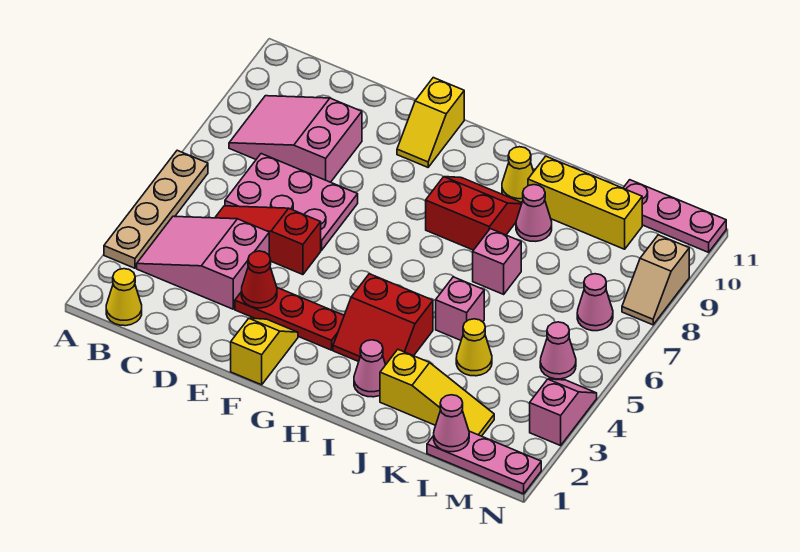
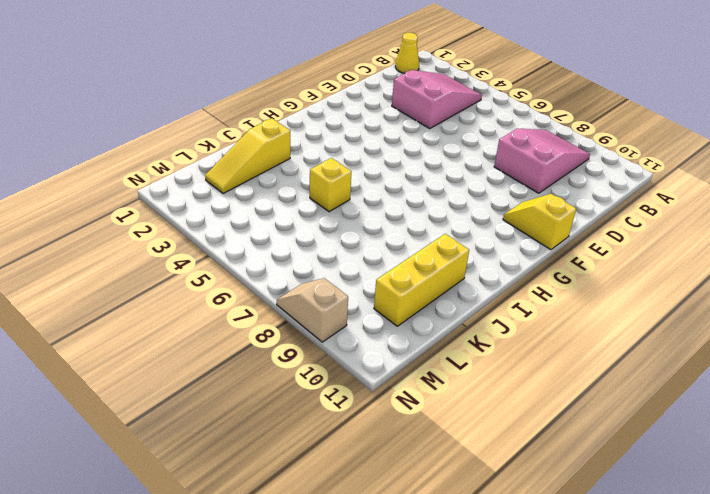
yellow brick J5 level 1 -> pink brick J5 level 1
none -> tan plate A3:A6 level 1
none -> red slope C5:E5 level 1 top E
none -> pink plate C6:E7 level 1

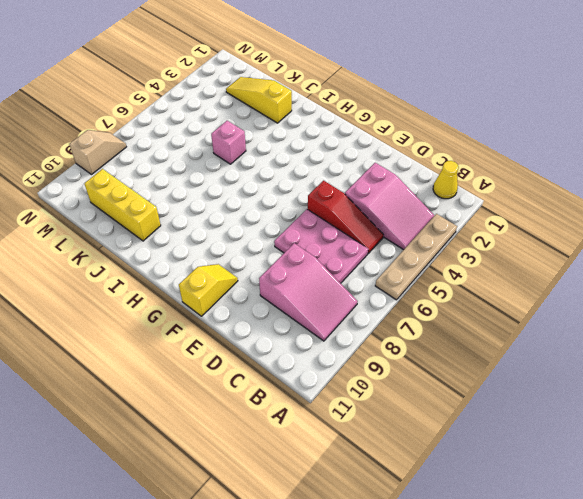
none -> red plate E3:G3 level 1
none -> yellow slope F1:F2 level 1 top 1
none -> red slope H3:I4 level 1 top 4

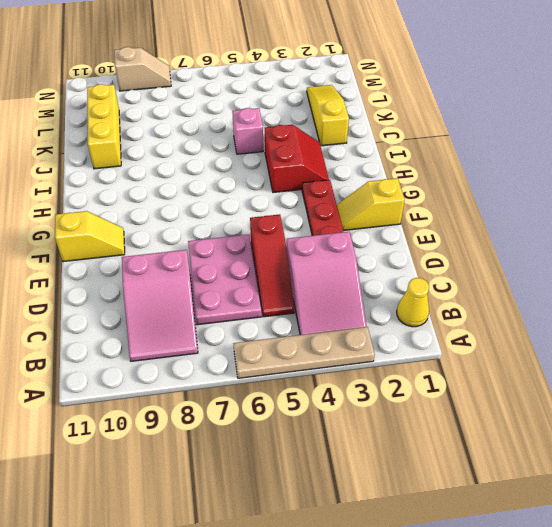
none -> red slope H8:I9 level 1 top 8
none -> pink cone I2 level 1
none -> yellow cone I10 level 1

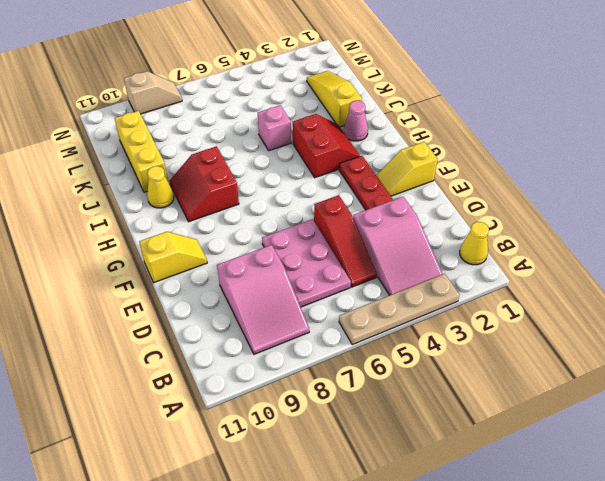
none -> pink brick J7 level 1
none -> pink cone J9 level 1
none -> yellow cone K4 level 1

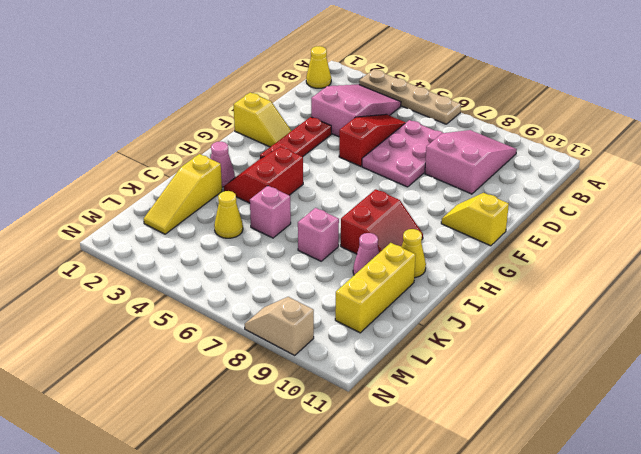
none -> pink plate L1:N1 level 1
none -> pink plate L11:N11 level 1
none -> pink cone M5 level 1

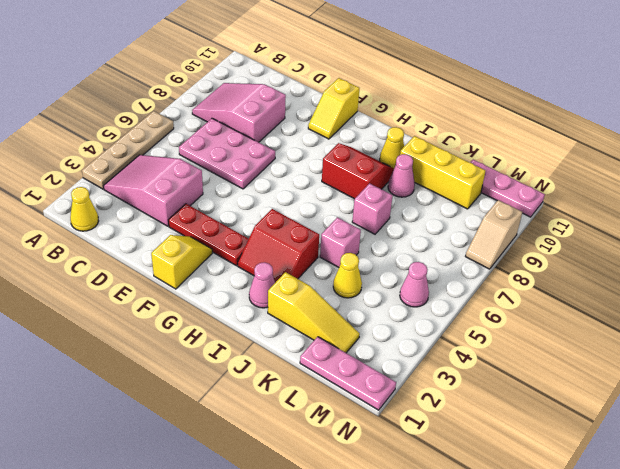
none -> red slope C5:E5 level 1 top E
none -> pink cone M7 level 1
none -> pink slope N3:N4 level 1 top 3

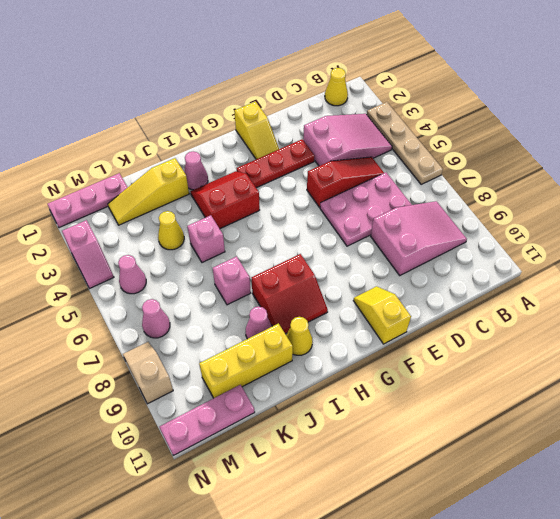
none -> red cone E3 level 2
none -> pink cone L1 level 2

